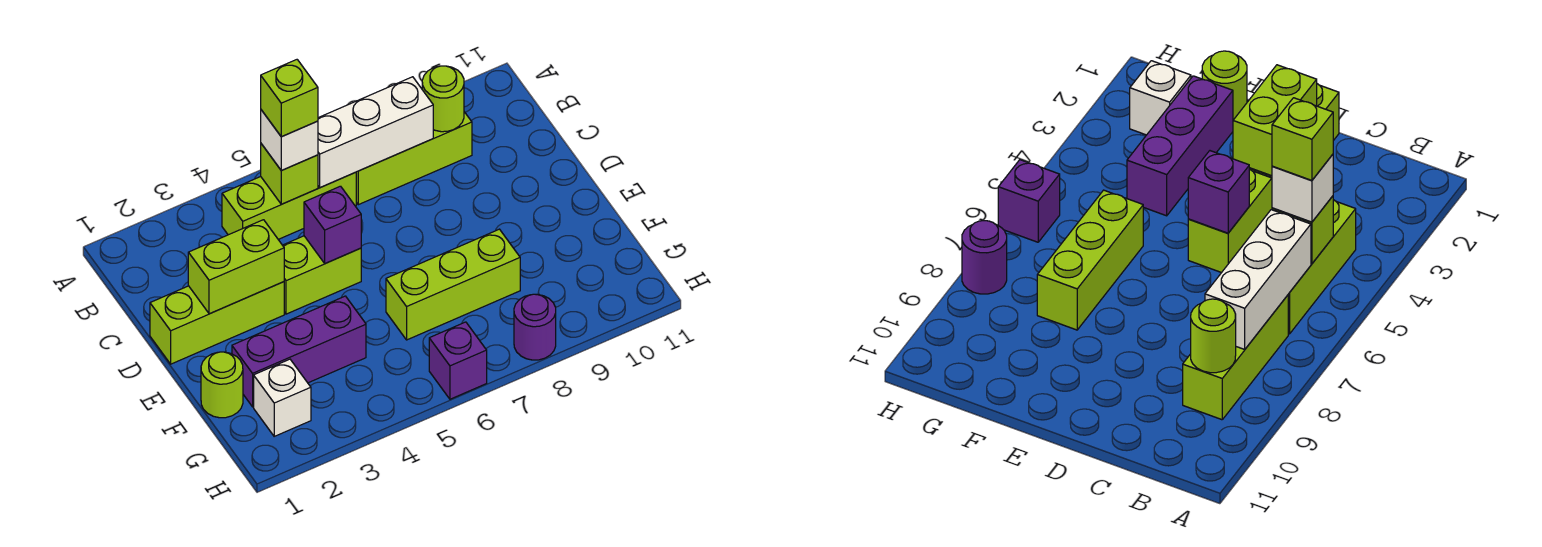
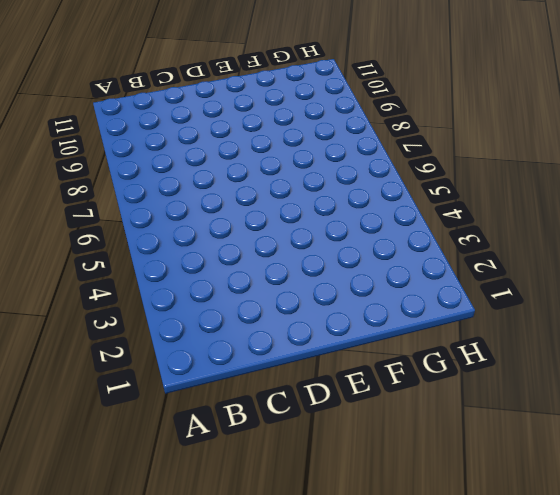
none -> lime brick B4:B6 level 1
none -> lime brick B7:B9 level 1
none -> lime brick D1:D3 level 1

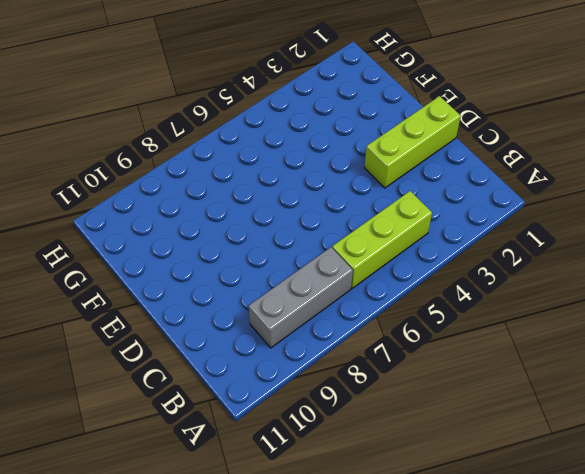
grey brick B7:B9 level 1 -> lime brick B7:B9 level 1
none -> lime brick D4:D5 level 1
none -> lime round brick F1 level 1
none -> purple brick F2:F4 level 1

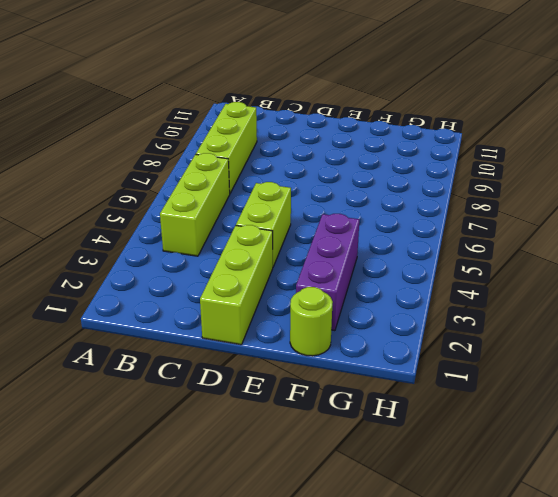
none -> lime brick F6:F8 level 1
none -> white brick G2 level 1
none -> purple brick H6 level 1

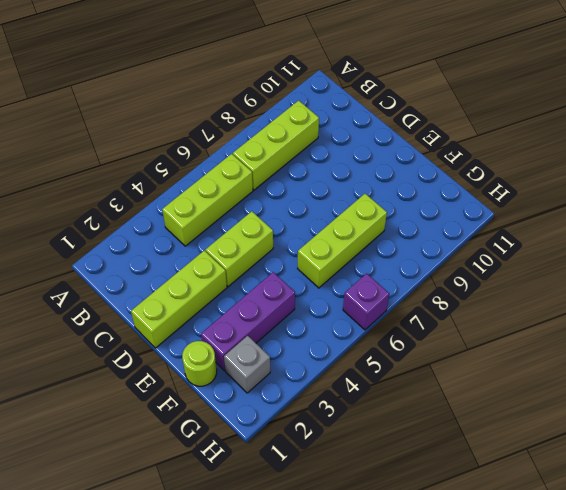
grey brick G2 level 1 -> white brick G2 level 1
none -> purple round brick H8 level 1
none -> lime brick B5 level 2
none -> white brick B6:B8 level 2

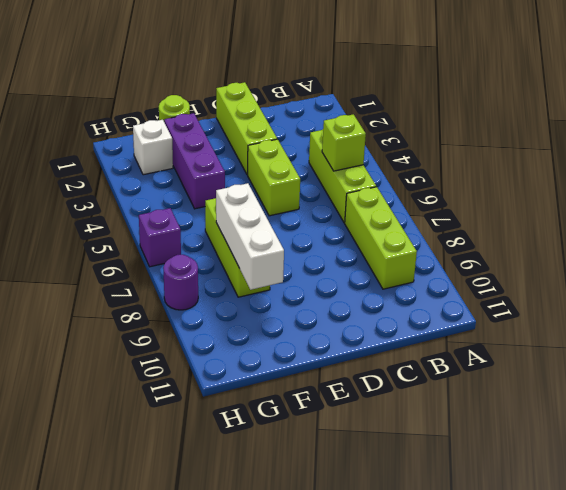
white brick F7:F9 level 2 -> white brick B6:B8 level 2
none -> lime round brick B9 level 2
none -> lime brick D2:D3 level 2
none -> purple brick D5 level 2

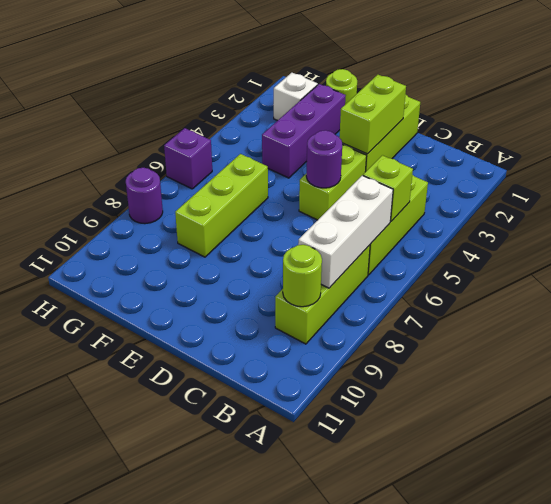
purple round brick D5 level 2 -> purple brick D5 level 2
none -> white brick B5 level 3
none -> lime brick B5 level 4

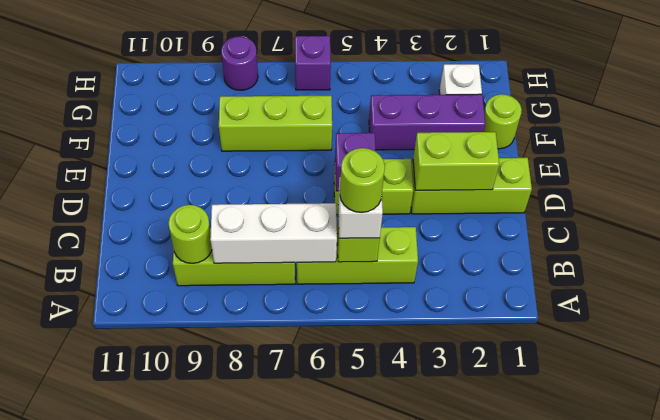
lime round brick B5 level 4 -> lime brick B5 level 4

